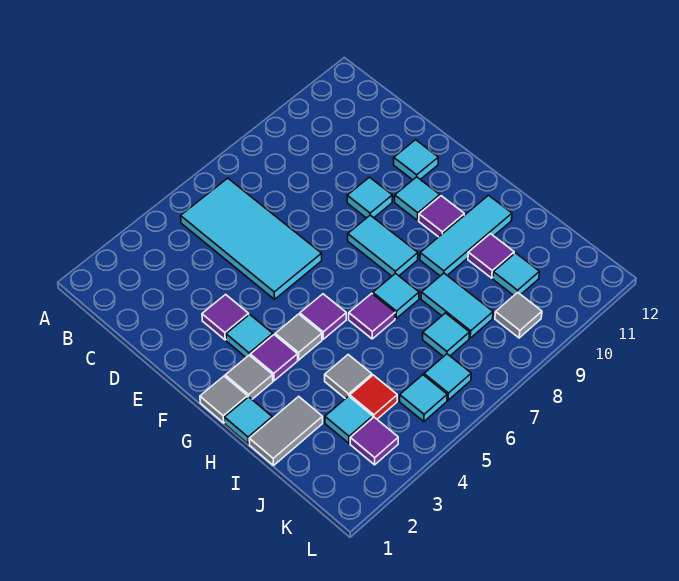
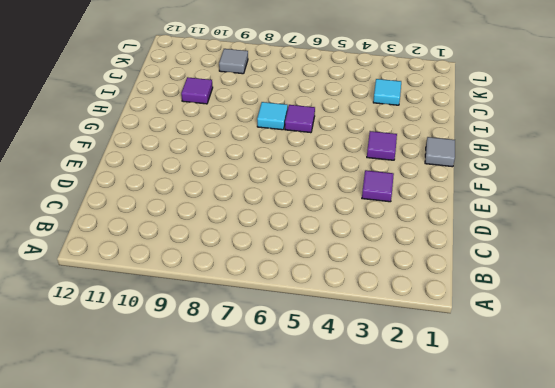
none -> cyan tile B5:E6 level 1
none -> cyan tile E9 level 1
none -> cyan tile E11 level 1

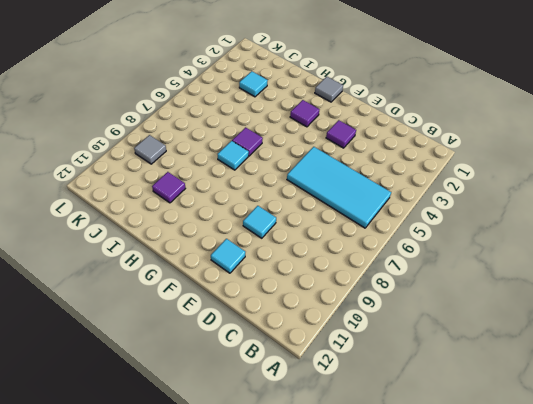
none -> cyan tile F3 level 1
none -> cyan tile F8:G8 level 1
none -> cyan tile F10 level 1

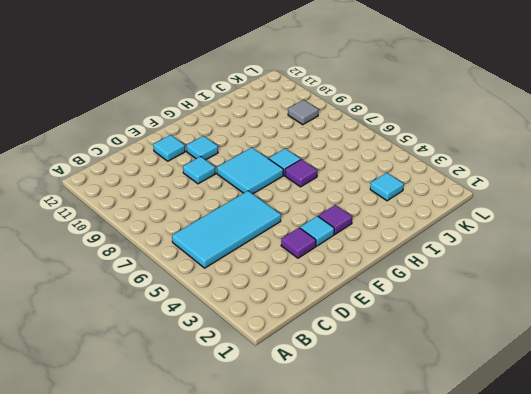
cyan tile F7:G8 level 1 -> cyan tile F8:G8 level 1
none -> grey tile G1 level 1
none -> grey tile G2 level 1
none -> grey tile G4 level 1

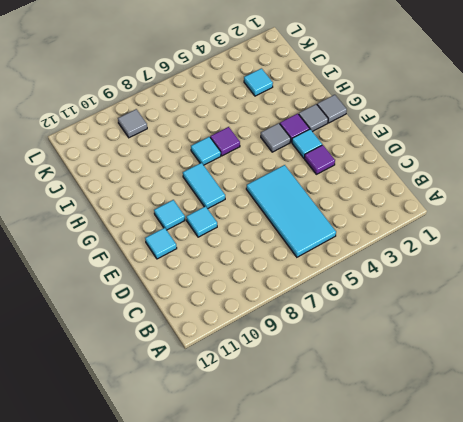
none -> purple tile G5 level 1
none -> purple tile G10 level 1
none -> cyan tile H1 level 1

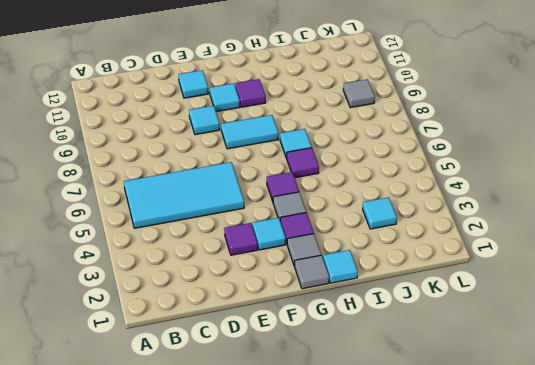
none -> cyan tile H9:H11 level 1
none -> grey tile I1:I2 level 1
none -> grey tile I4 level 1

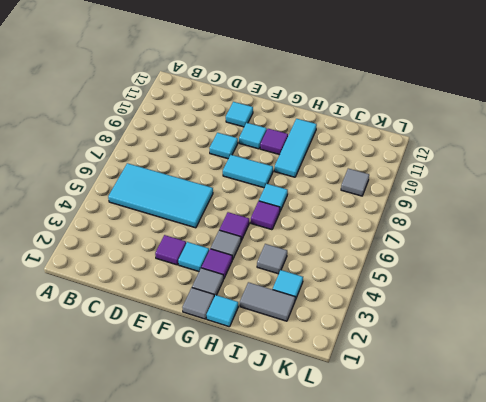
grey tile I2:J2 level 1 -> grey tile I1:I2 level 1
none -> cyan tile I8:J8 level 1
none -> purple tile I10 level 1
none -> red tile J4 level 1

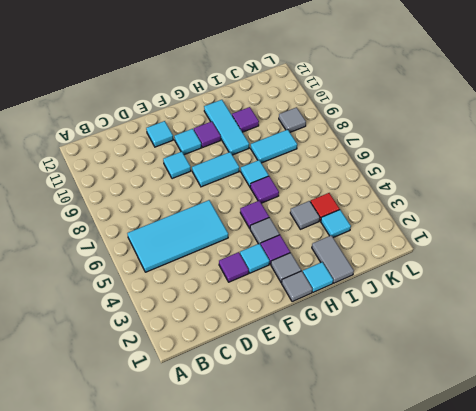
none -> cyan tile J7 level 1
none -> cyan tile J10 level 1
none -> purple tile K3 level 1

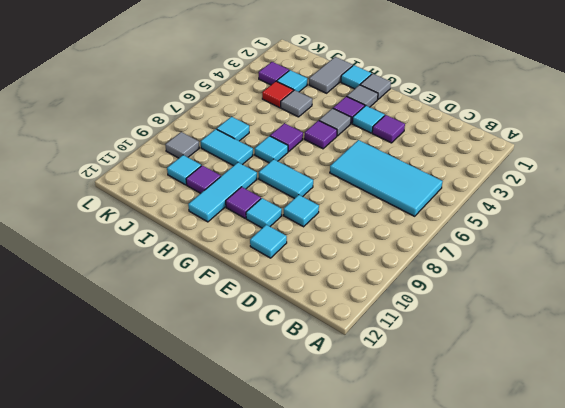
none -> cyan tile K5 level 1
none -> cyan tile K6 level 1

